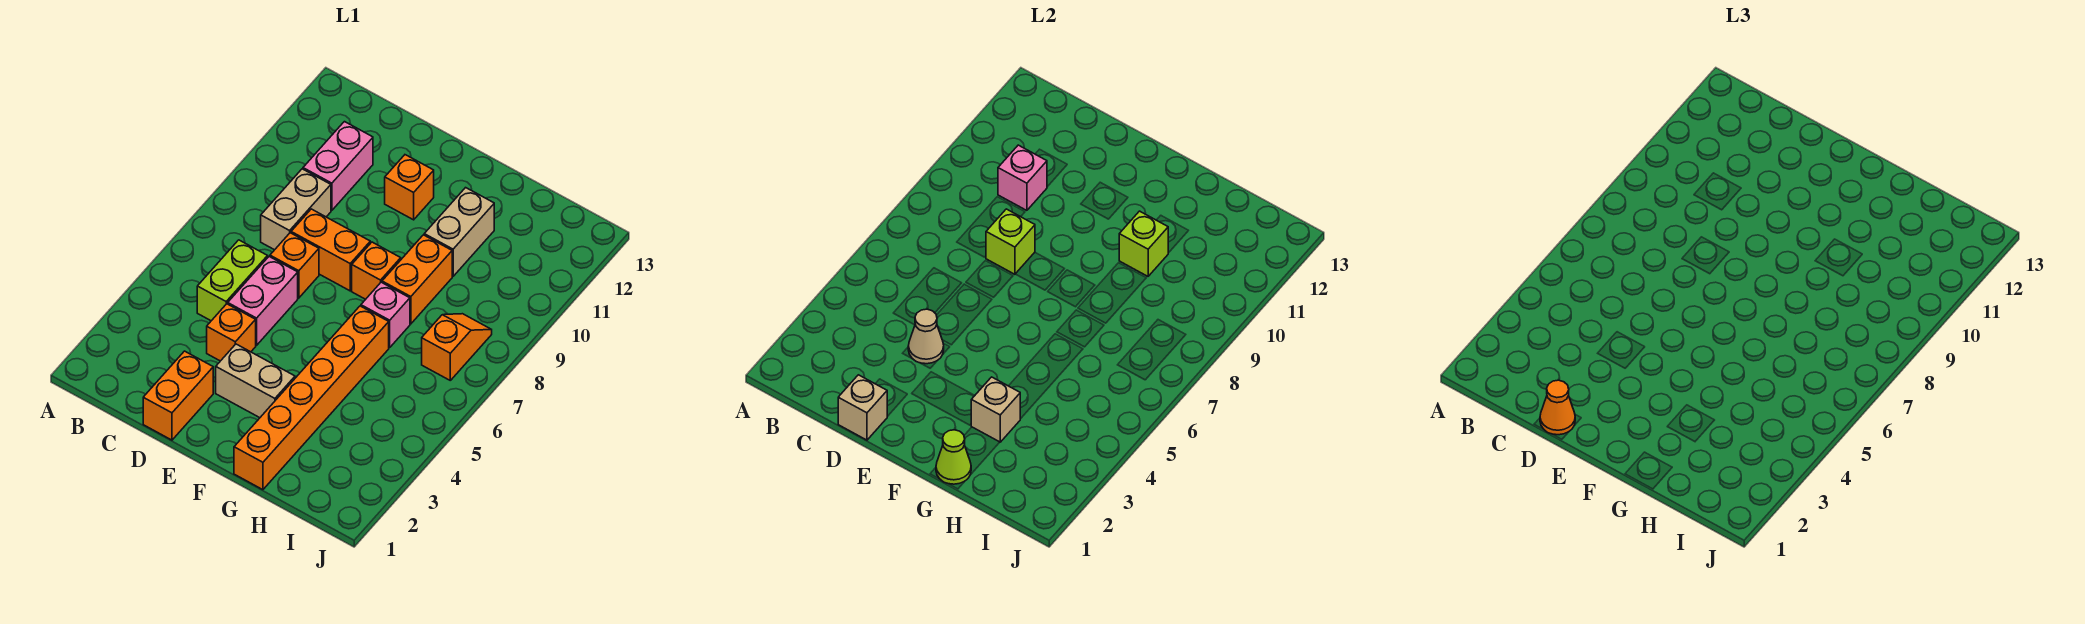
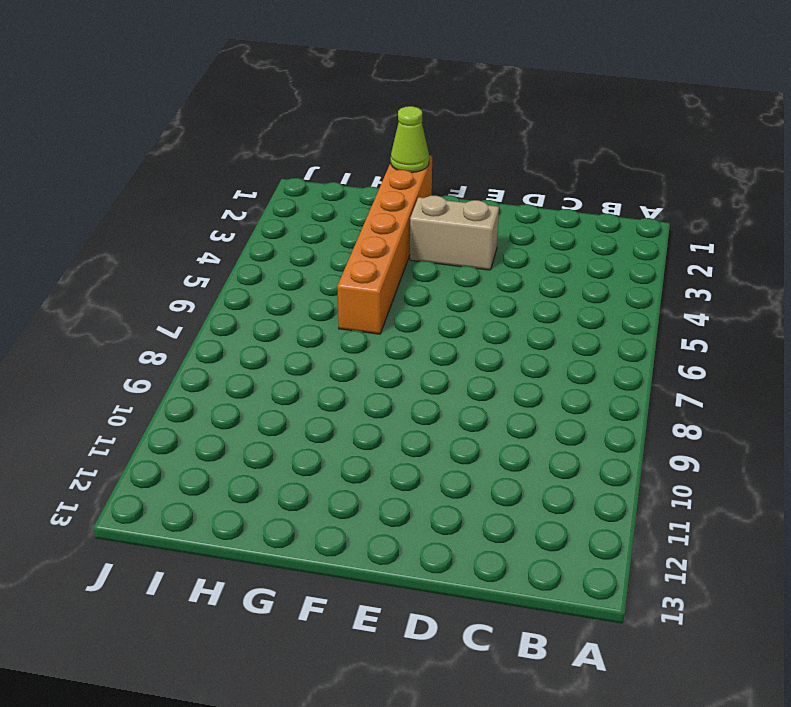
none -> lime brick C5:C6 level 1
none -> tan brick C8:C9 level 1
none -> pink brick C10:C11 level 1

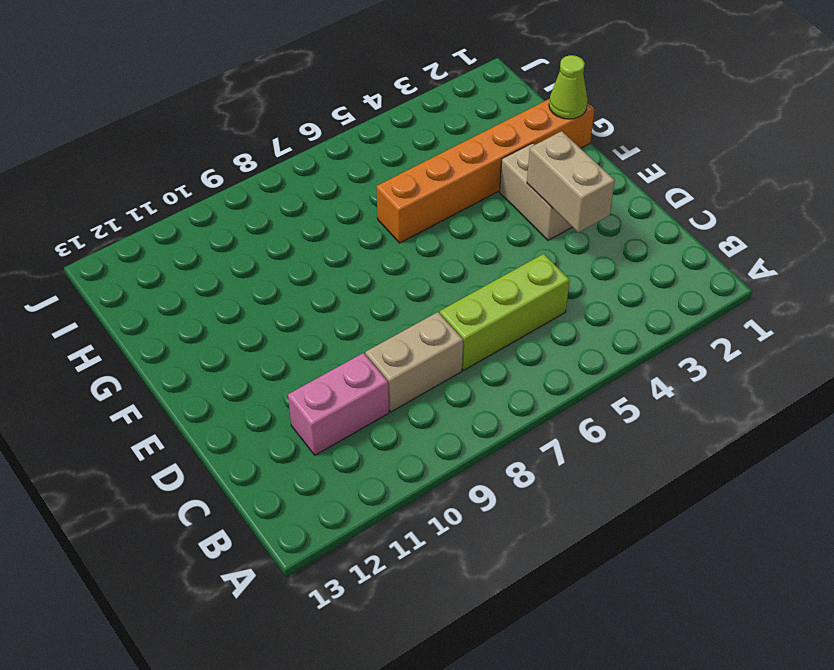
lime brick C5:C7 level 1 -> lime brick C5:C6 level 1
tan brick D3:E3 level 2 -> tan brick G10:G11 level 1
none -> orange brick D1:D2 level 1
none -> orange brick D4 level 1
none -> pink brick D5:D6 level 1

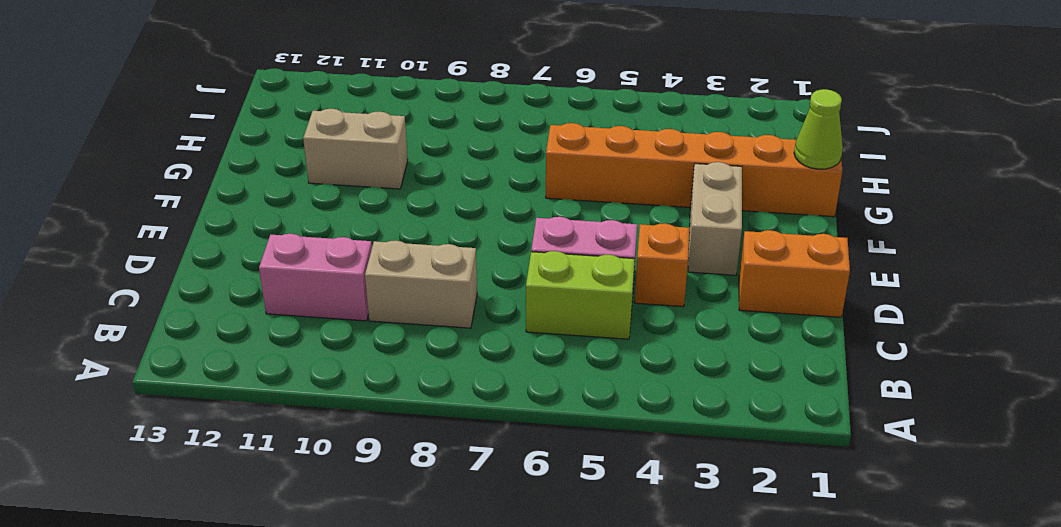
none -> orange brick D7 level 1
none -> orange brick D8:E8 level 1
none -> orange brick E11 level 1

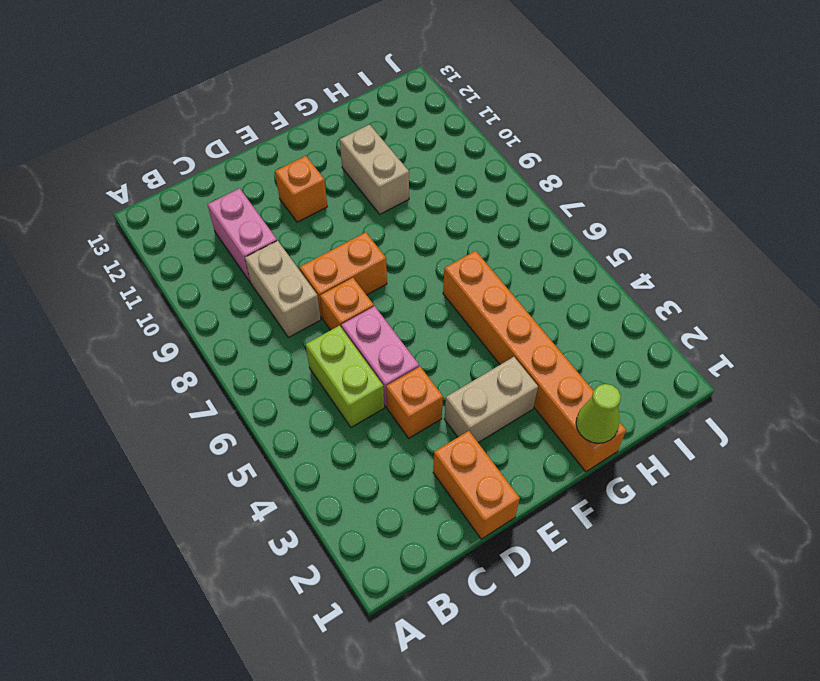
none -> orange brick F8 level 1
none -> pink brick G7 level 1
none -> orange brick G8:G9 level 1

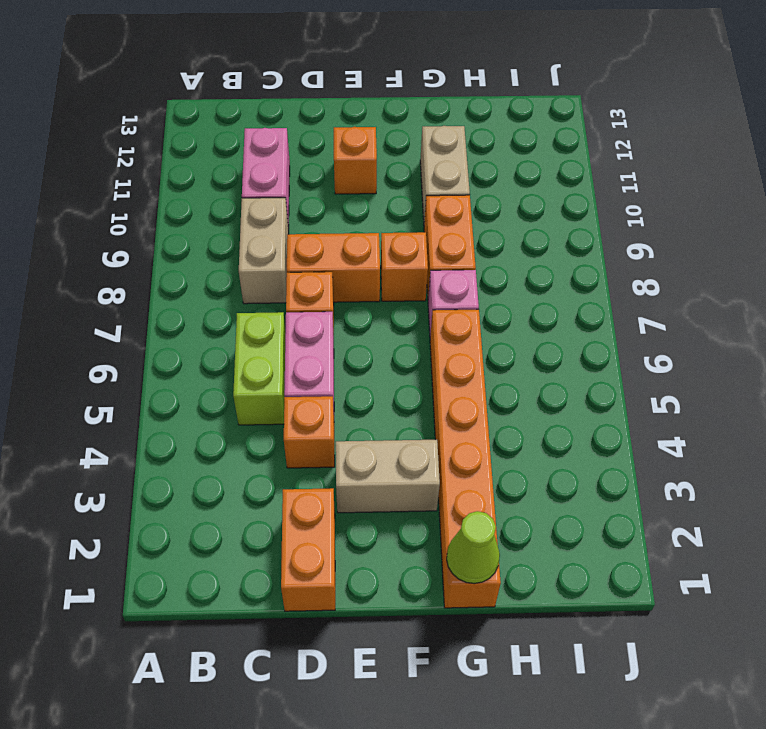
none -> orange slope I7:I8 level 1 top 7
none -> pink brick C10 level 2
none -> tan brick D1 level 2

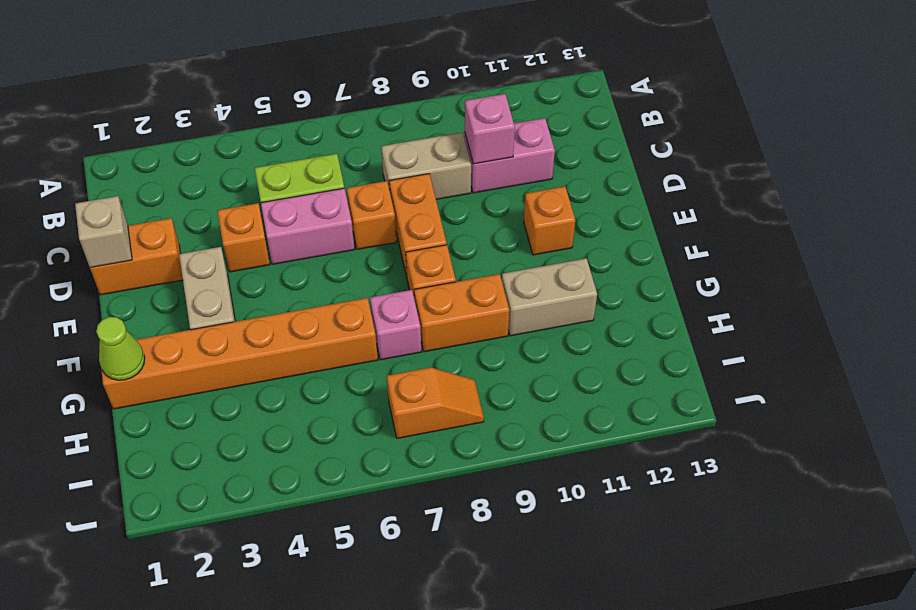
none -> tan cone D4 level 2
none -> lime brick D8 level 2
none -> tan brick G3 level 2

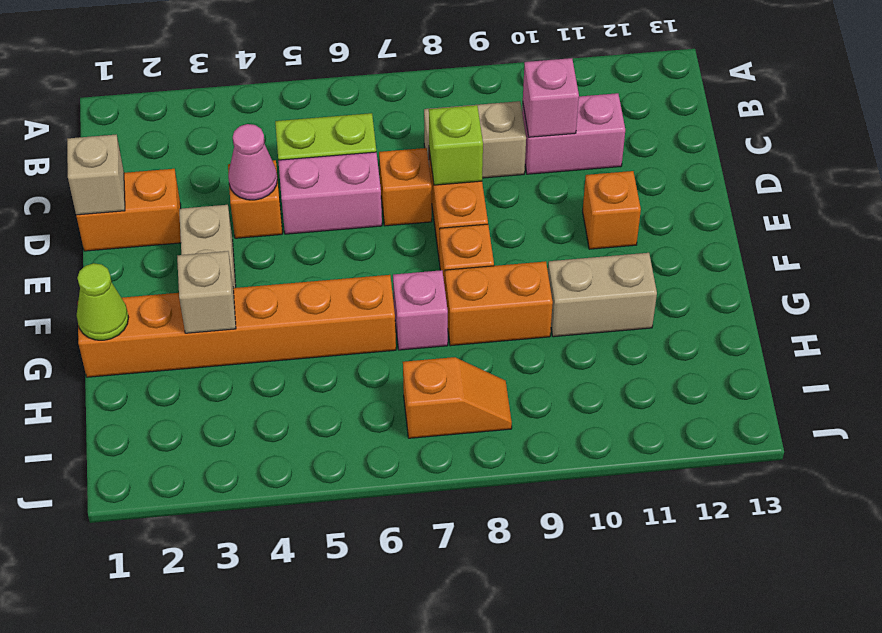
pink cone D4 level 2 -> tan cone D4 level 2
none -> lime brick G10 level 2
none -> orange cone D1 level 3

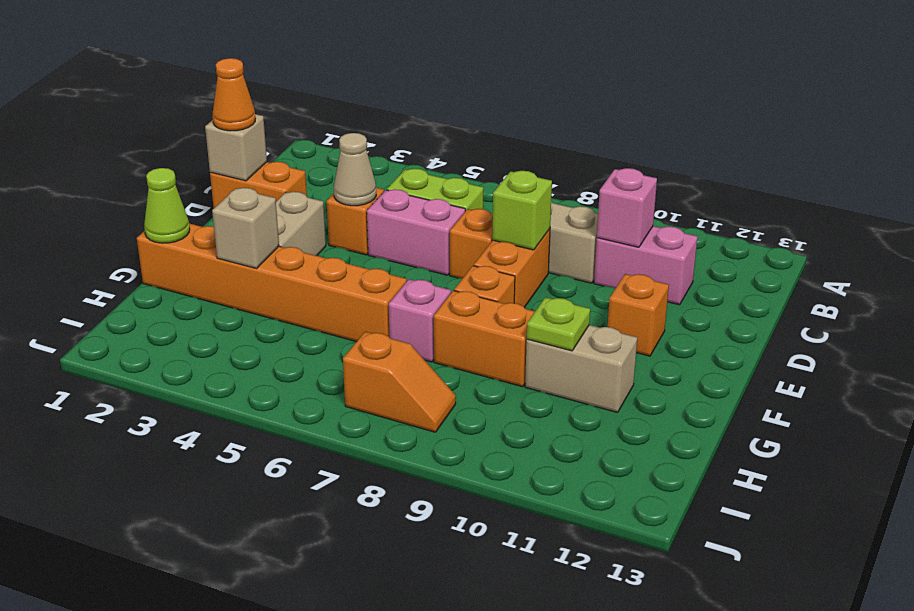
lime plate G10 level 2 -> lime brick G10 level 2

